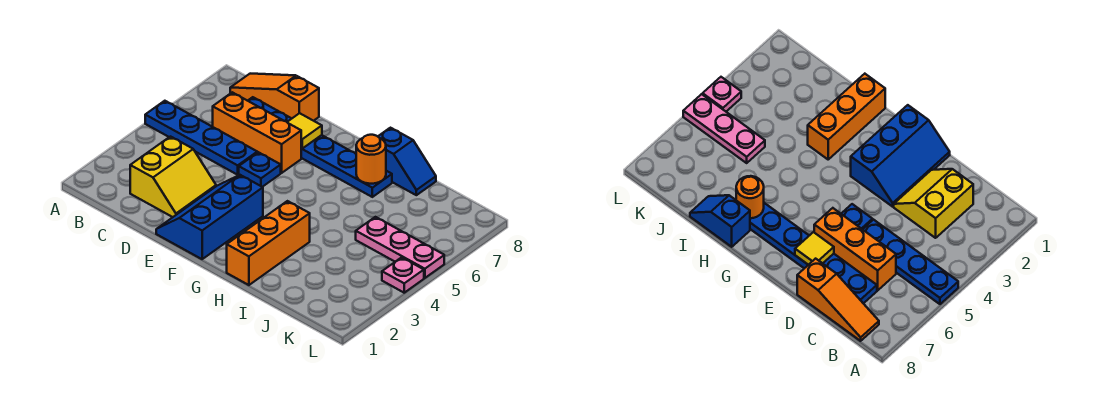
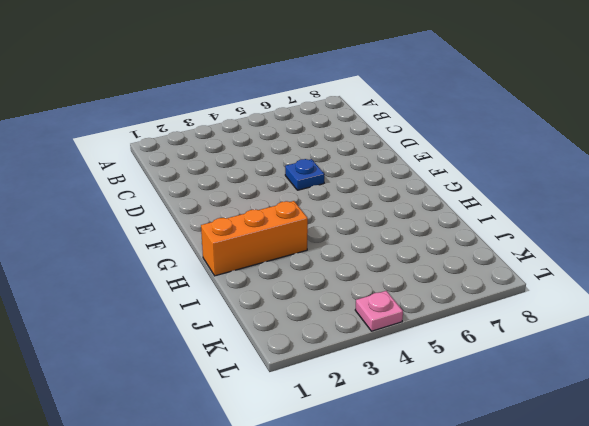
none -> blue plate A5:D5 level 1
none -> orange slope B8:D8 level 1 top D
none -> yellow slope C2:D3 level 1 top C

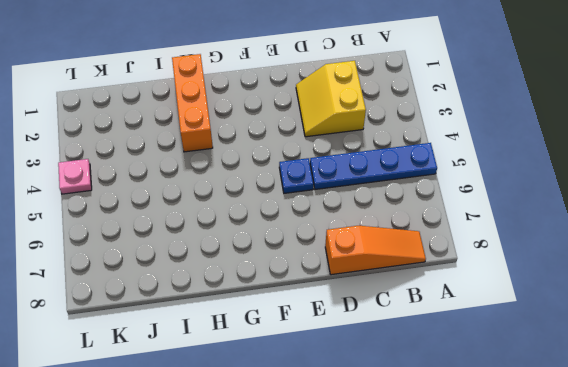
none -> orange brick C6:E6 level 1
none -> blue plate C7:H7 level 1
none -> blue slope E1:F3 level 1 top F

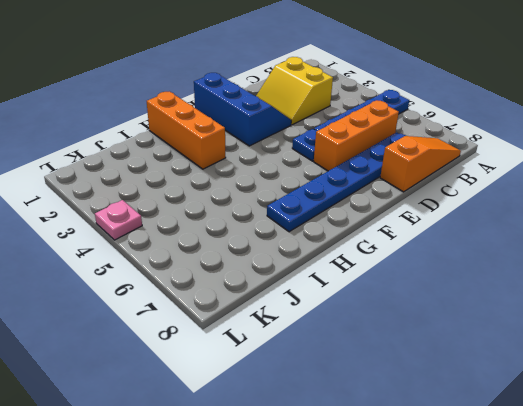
none -> blue slope H8:I8 level 1 top H
none -> pink plate J5:L5 level 1
none -> yellow tile E7 level 2

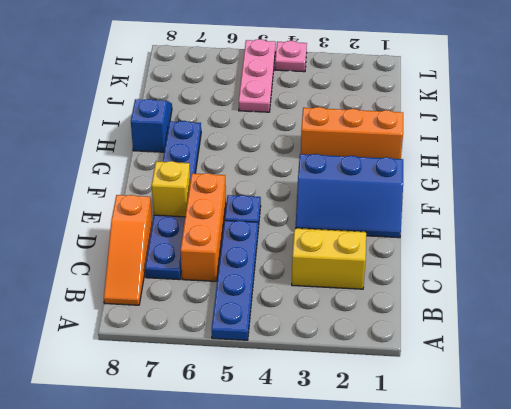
yellow brick E7 level 2 -> yellow tile E7 level 2
none -> orange round brick H7 level 2

